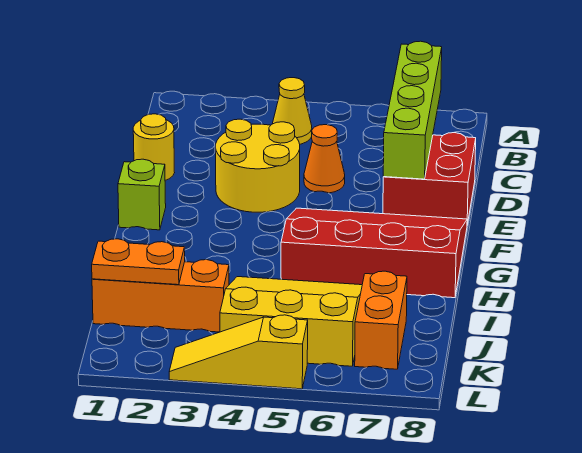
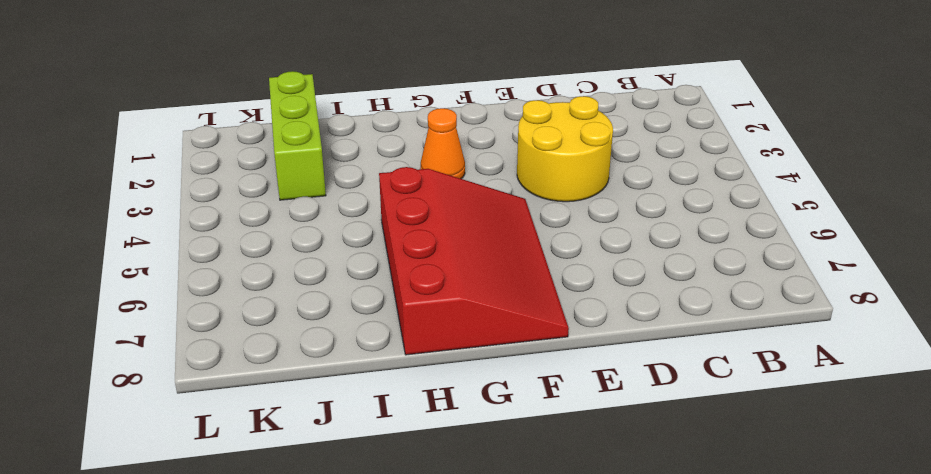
orange cone G3 level 1 -> orange cone D5 level 1
lime brick J1:J3 level 1 -> orange brick J1:J3 level 1
none -> yellow cone B4 level 1
none -> yellow round brick D1 level 1
none -> red brick D7:E8 level 1

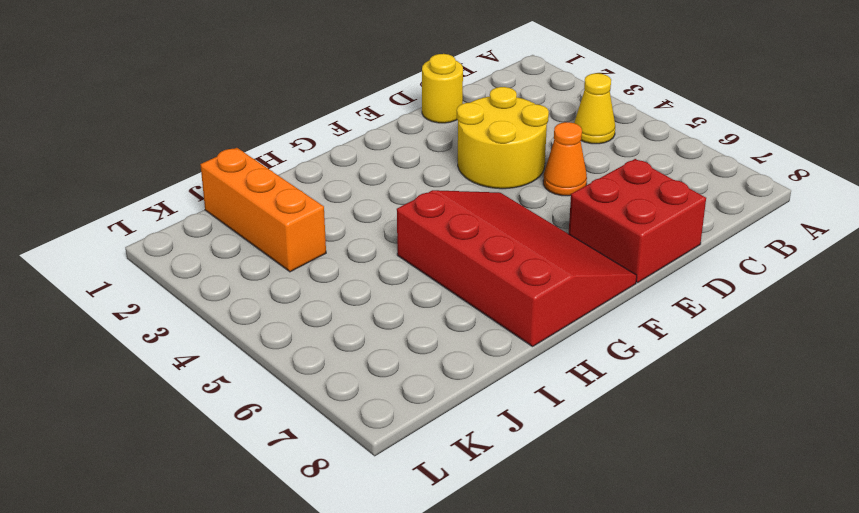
none -> lime brick F1 level 1
none -> yellow slope I4:K6 level 1 top K
none -> orange brick J7:K7 level 1

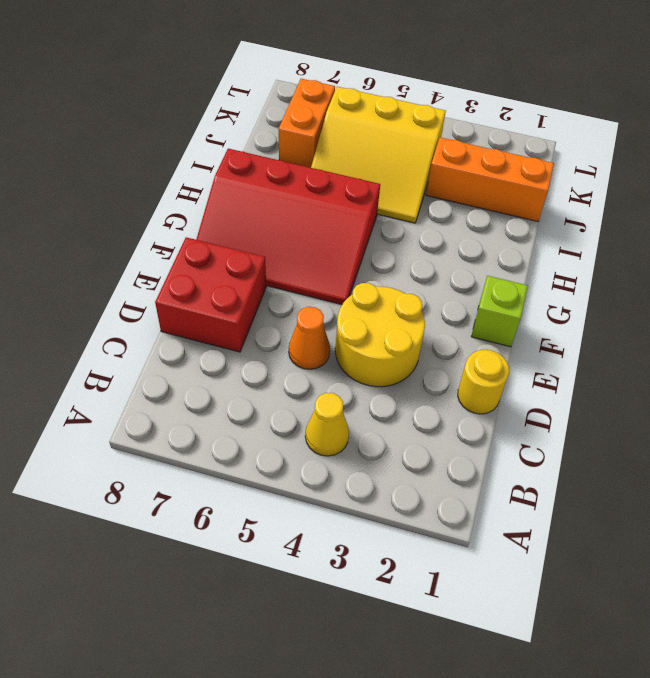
none -> yellow slope L3:L5 level 1 top 5
none -> lime brick B7:E7 level 2
none -> orange plate J1:J2 level 2

